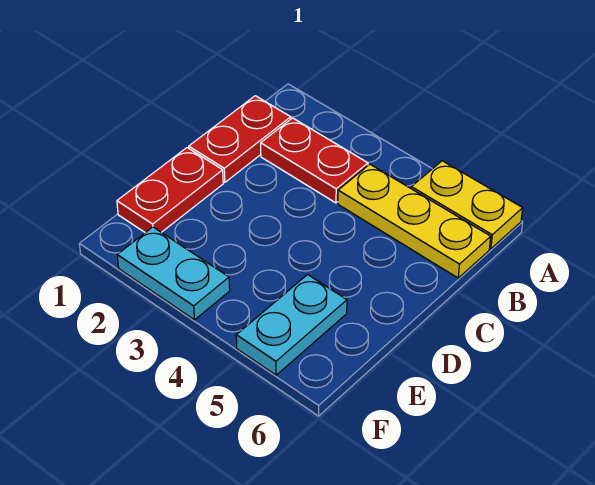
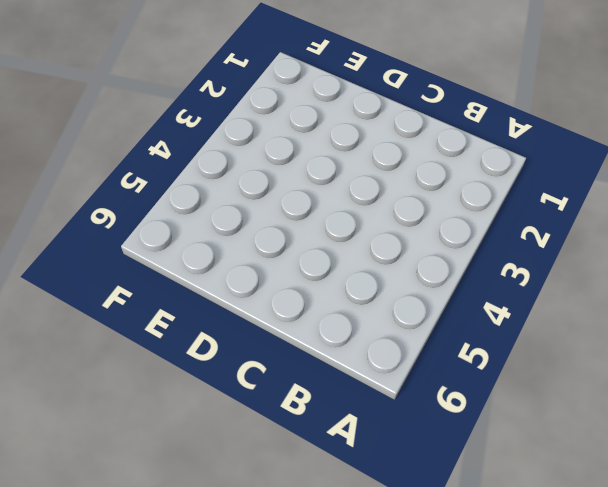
none -> yellow plate A5:A6 level 1
none -> red plate B1:C1 level 1

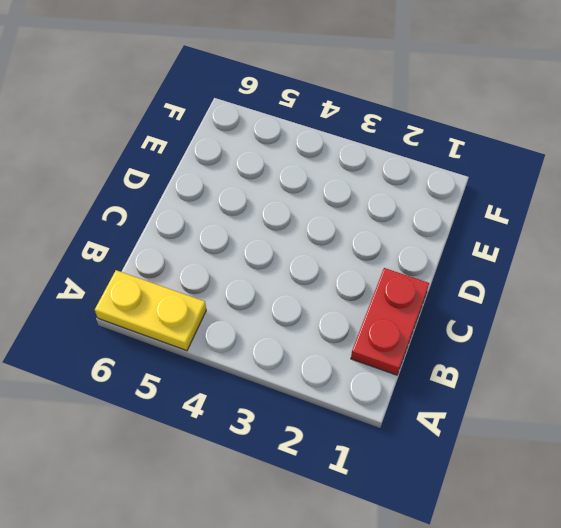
none -> red plate B2:B3 level 1
none -> yellow plate B4:B6 level 1

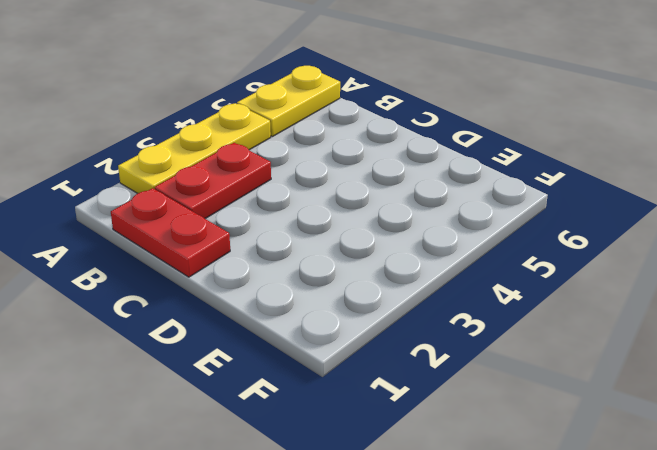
yellow plate A2:A4 level 1 -> yellow plate B4:B6 level 1
none -> red plate D1:E1 level 1
none -> cyan plate E5:F5 level 1

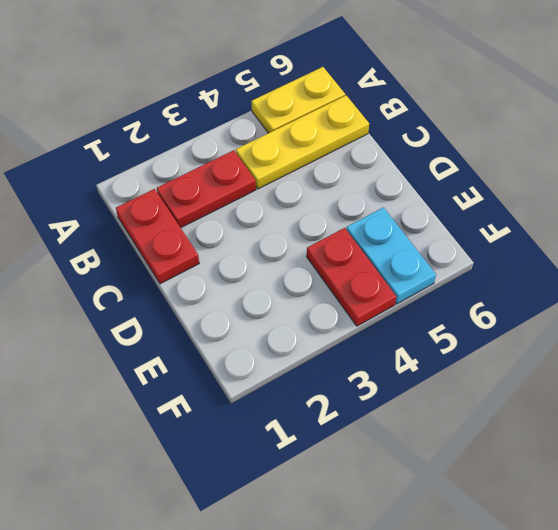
red plate E4:F4 level 1 -> red plate D1:E1 level 1
none -> cyan plate F2:F3 level 1

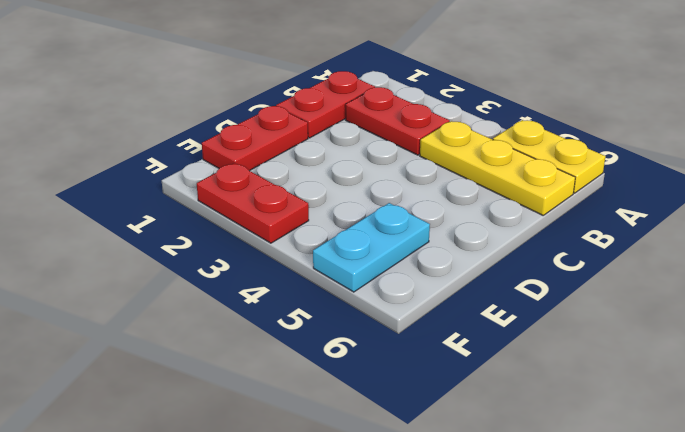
red plate F2:F3 level 1 -> cyan plate F2:F3 level 1

